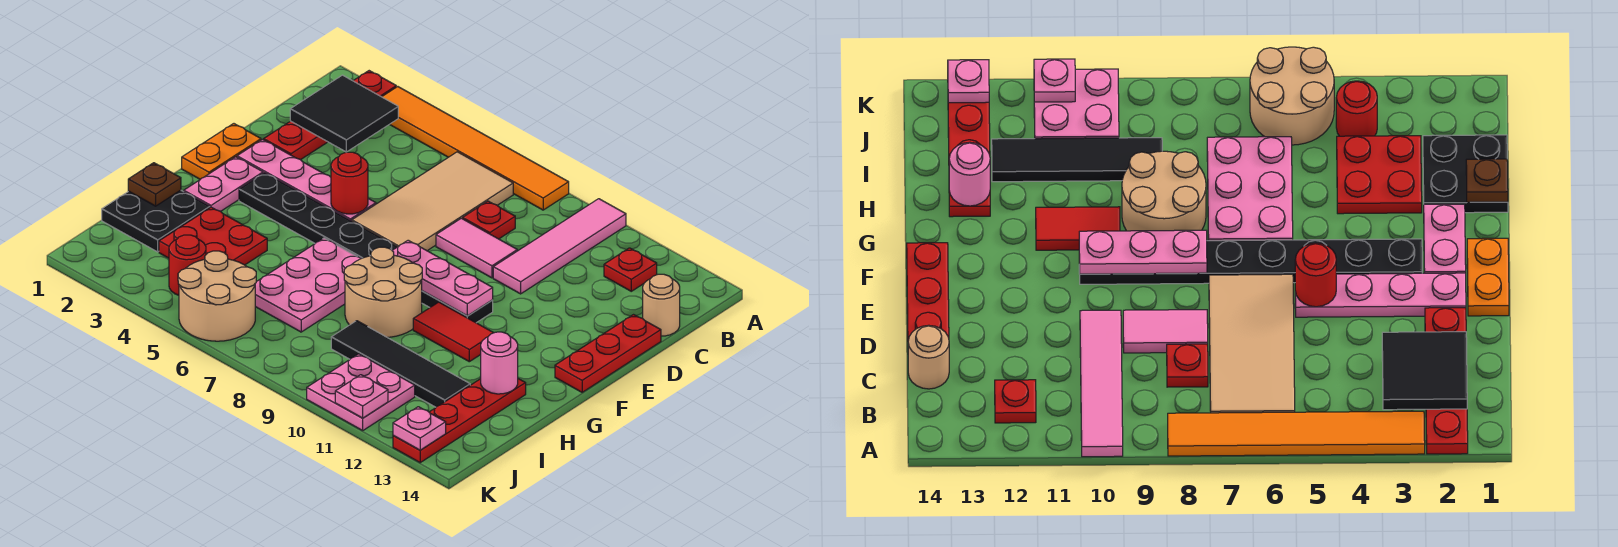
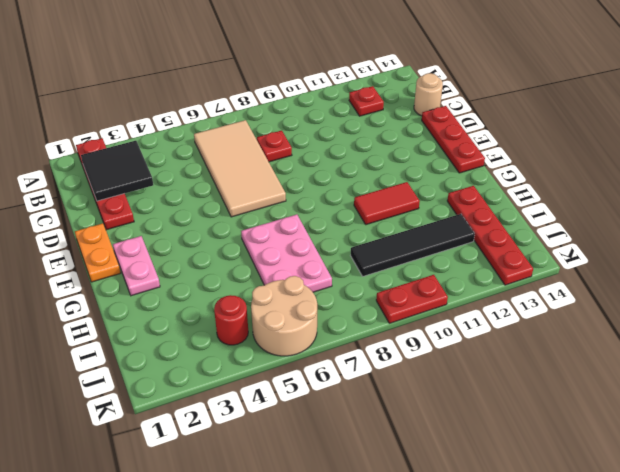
red plate K9:K10 level 1 -> pink plate J10:K11 level 1
none -> orange tile A3:A8 level 1
none -> pink tile A10:D10 level 1
none -> pink tile D8:D9 level 1
none -> pink plate E2:E5 level 1

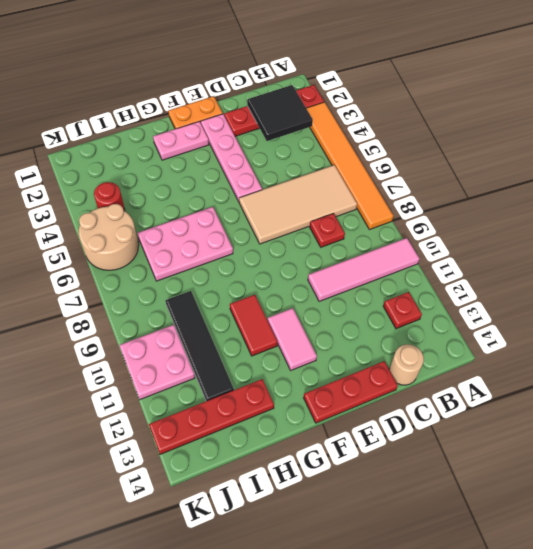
pink tile F11:F12 level 1 -> pink tile D8:D9 level 1
none -> black plate F3:F10 level 1
none -> tan round brick G8:H9 level 1
none -> black plate H1:I2 level 1
none -> red plate H3:I4 level 1

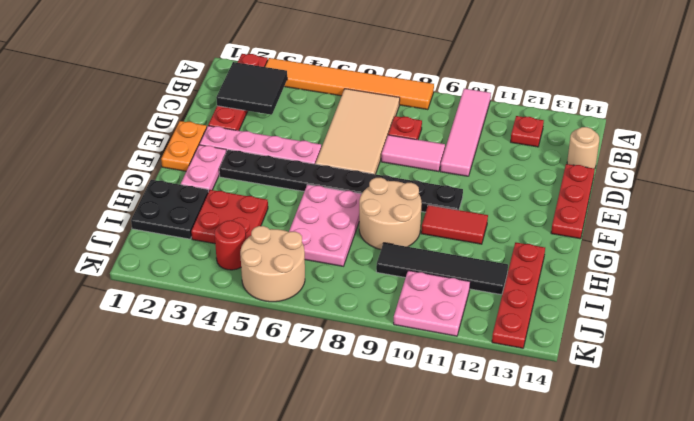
none -> red round brick E5 level 2
none -> pink plate F8:F10 level 2
none -> brown plate H1 level 2
none -> pink round brick H13 level 2

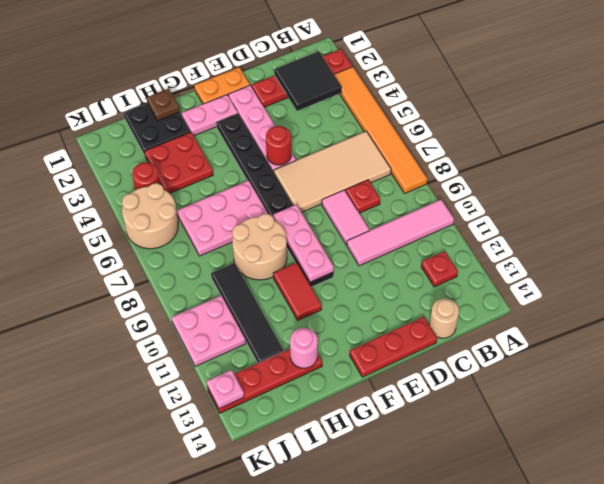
none -> pink plate K11 level 2

